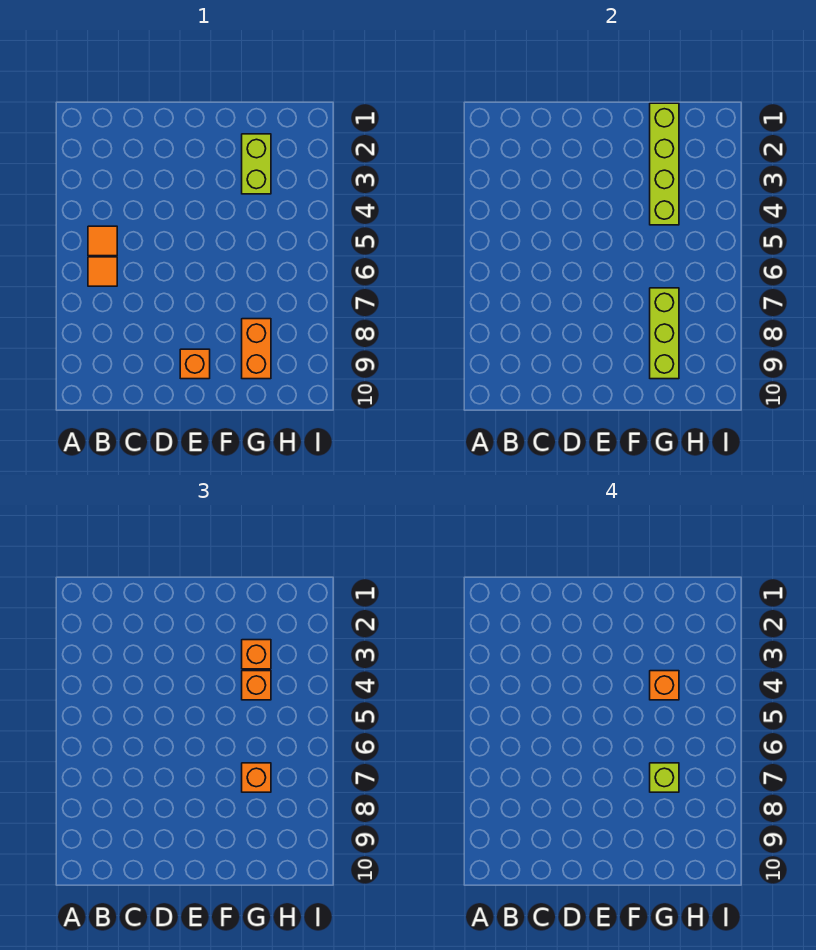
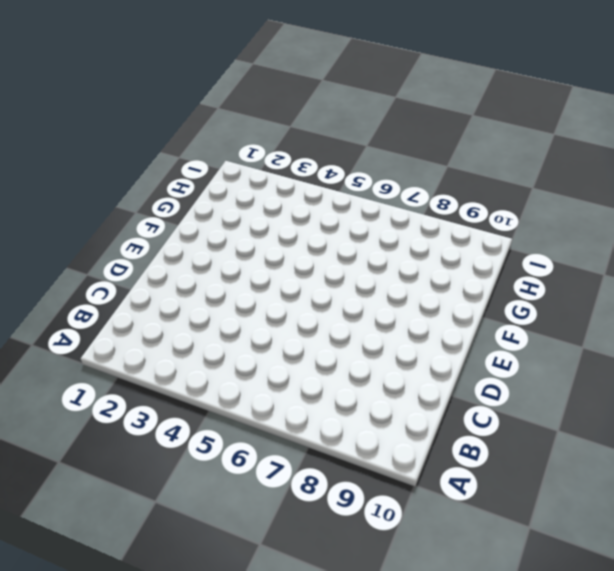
none -> orange tile B5 level 1
none -> orange tile B6 level 1
none -> orange brick E9 level 1

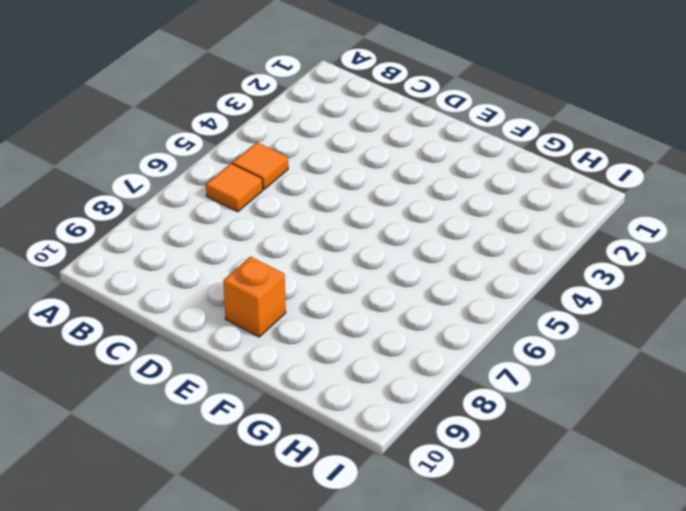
none -> lime brick G2:G3 level 1
none -> orange brick G8:G9 level 1
none -> lime brick G1:G4 level 2

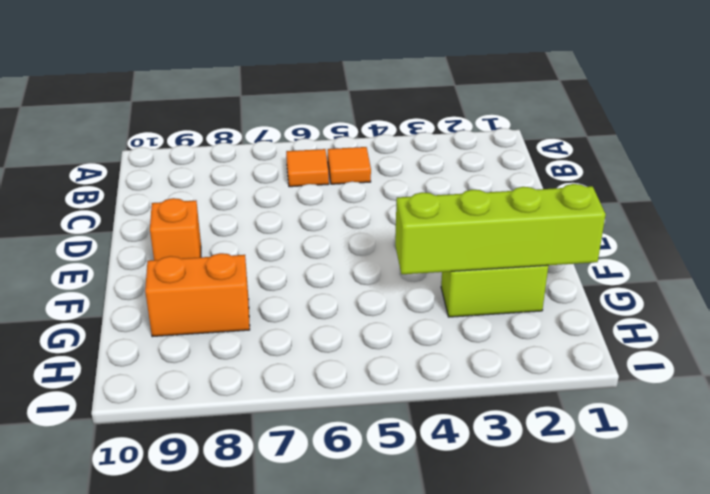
none -> lime brick G7:G9 level 2
none -> orange brick G3 level 3
none -> orange brick G4 level 3

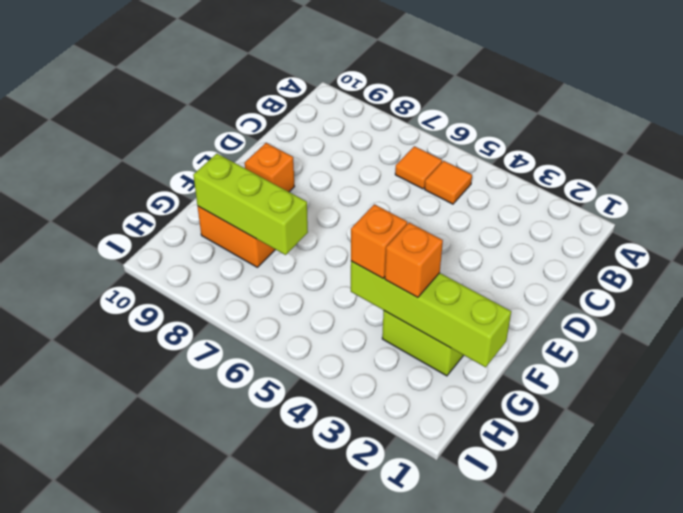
none -> orange brick G7 level 3
none -> orange brick G4 level 4
none -> lime brick G7 level 4

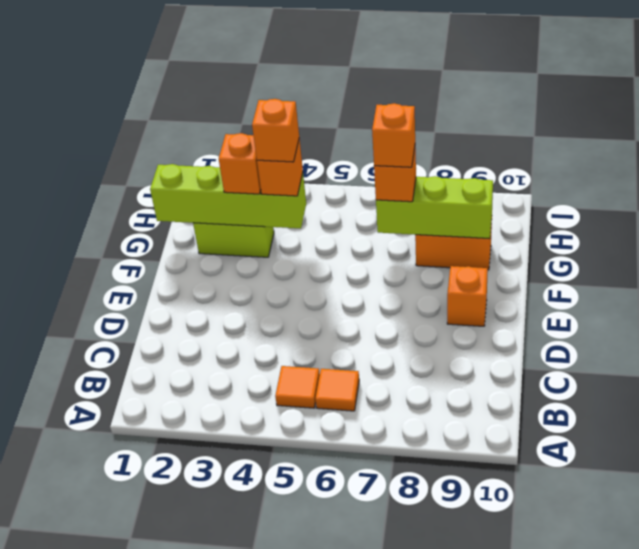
orange brick G7 level 4 -> lime brick G7 level 4

